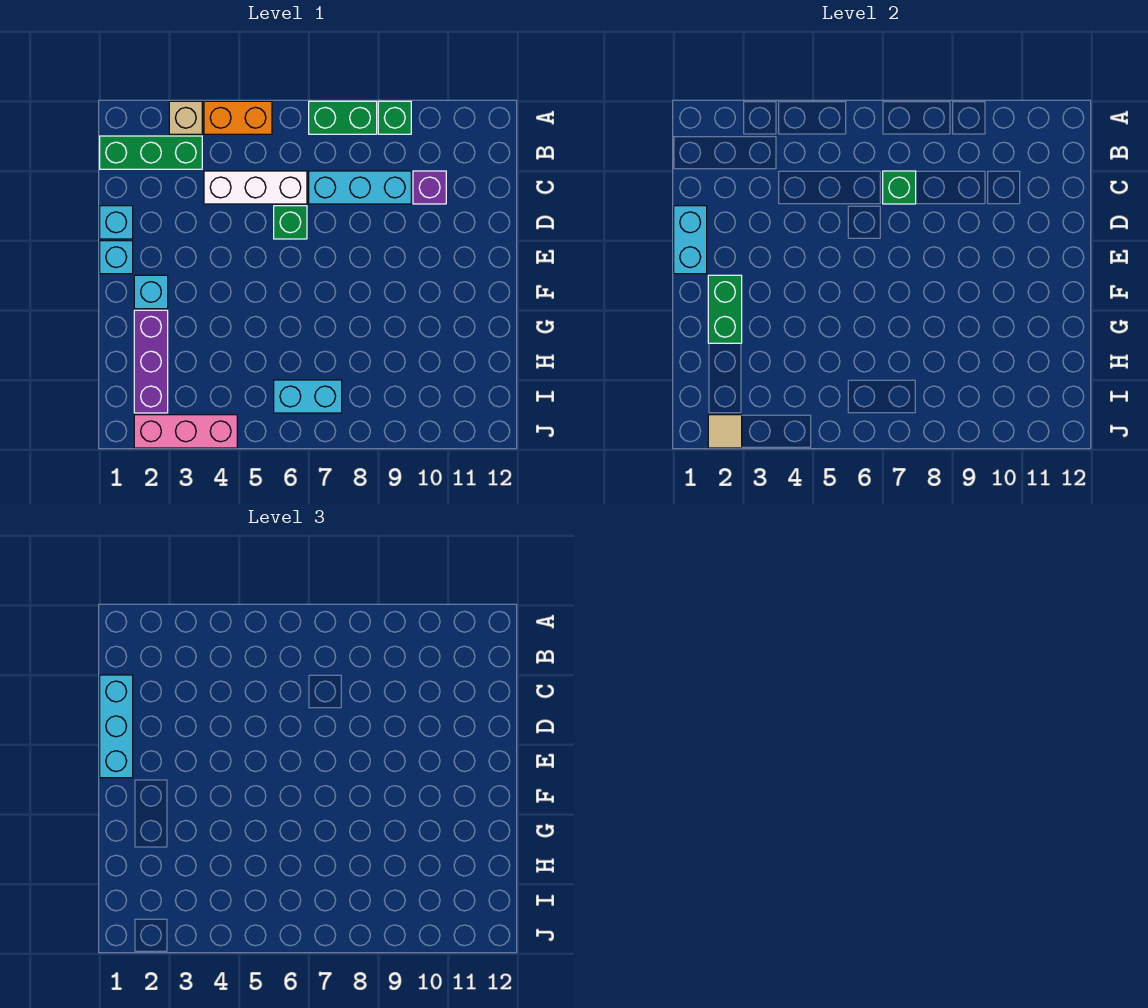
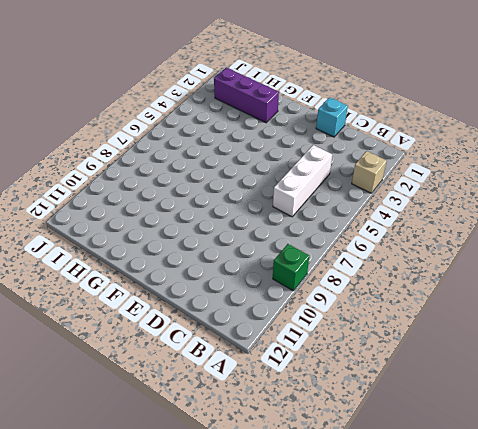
none -> orange brick A4:A5 level 1
none -> green brick A7:A8 level 1
none -> green brick B1:B3 level 1

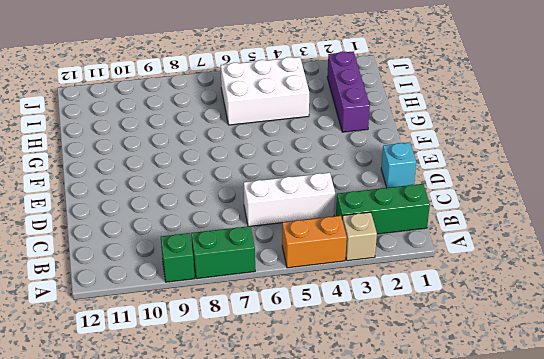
white brick H4:I6 level 1 -> cyan brick I6:I7 level 1
none -> cyan brick C7:C9 level 1
none -> purple brick C10 level 1
none -> green brick D6 level 1

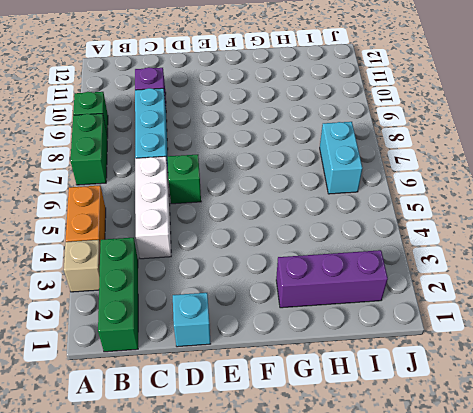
none -> cyan brick E1 level 1
none -> cyan brick F2 level 1
none -> pink brick J2:J4 level 1

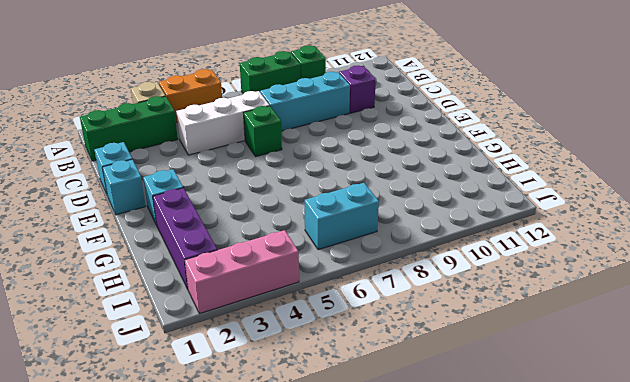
none -> green brick C7 level 2
none -> cyan brick D1:E1 level 2
none -> green brick F2:G2 level 2

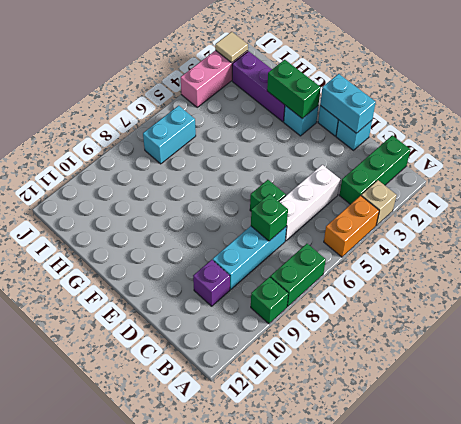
none -> cyan brick C1:E1 level 3

